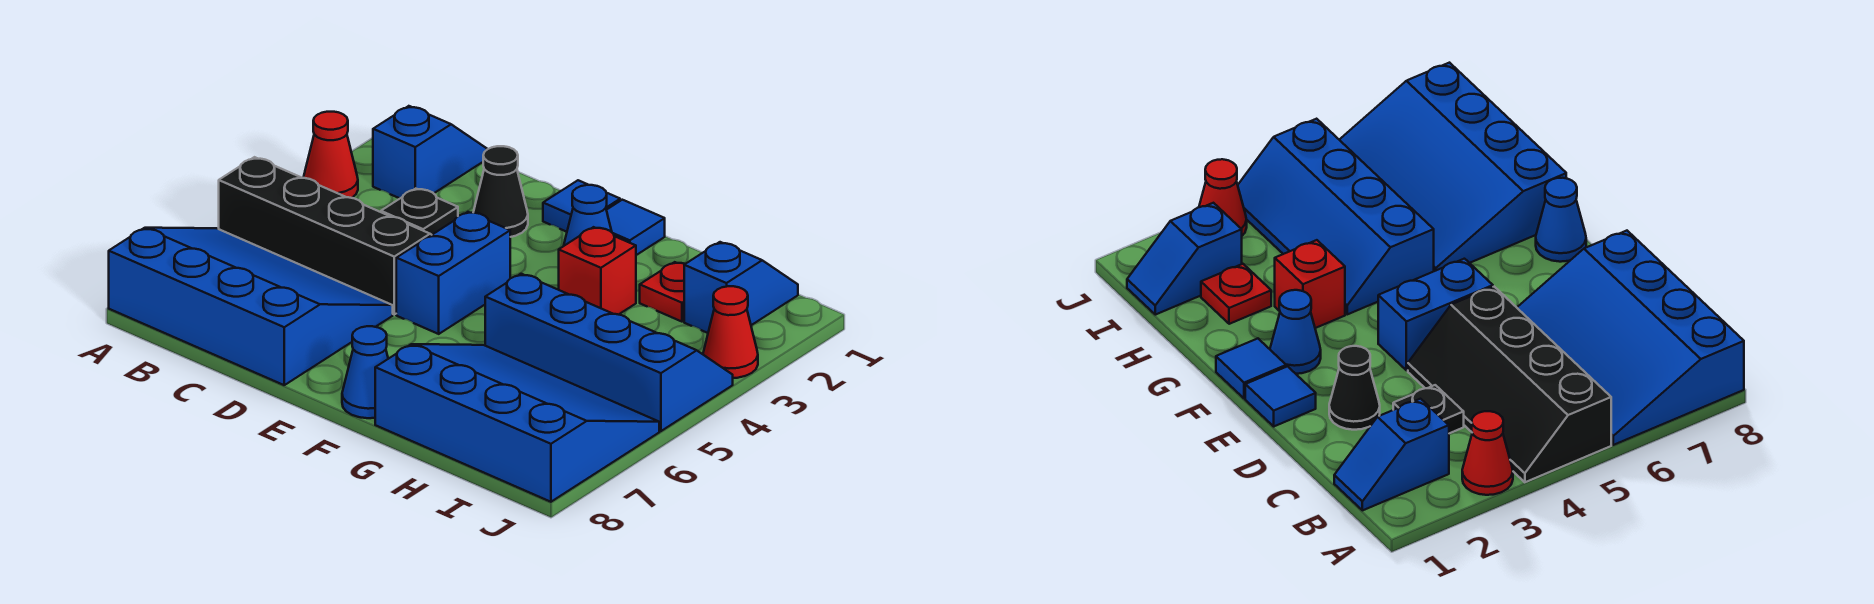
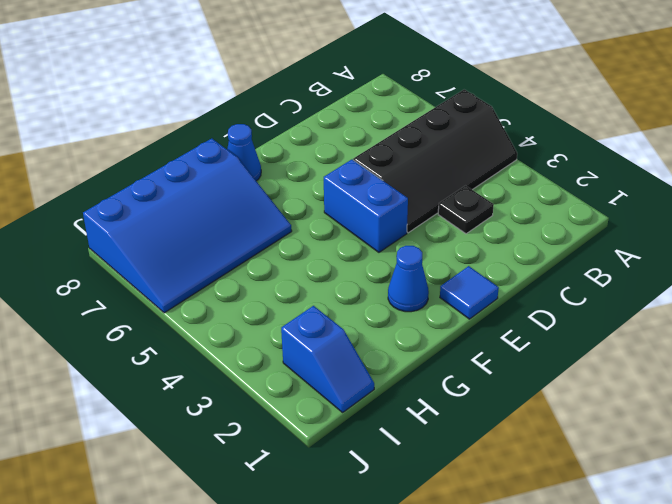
none -> red cone A3 level 1
none -> blue slope A6:D8 level 1 top 8
none -> blue slope B1:B2 level 1 top 2

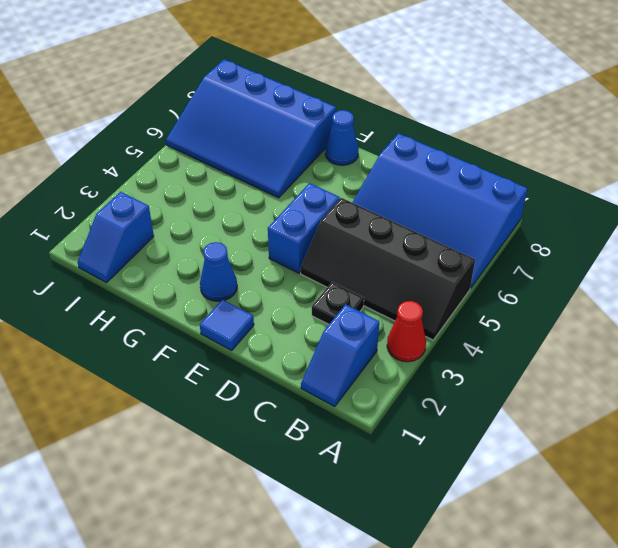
none -> black cone D2 level 1
none -> blue tile F1 level 1
none -> red brick G3 level 1

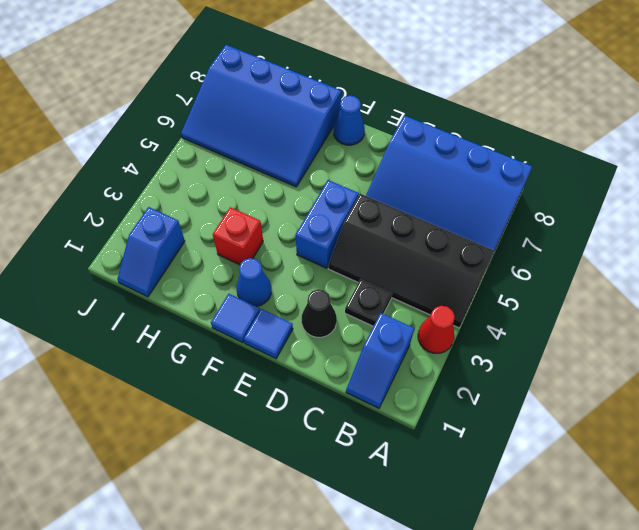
none -> blue slope G4:J5 level 1 top 5
none -> red plate H2 level 1
none -> red cone J3 level 1

